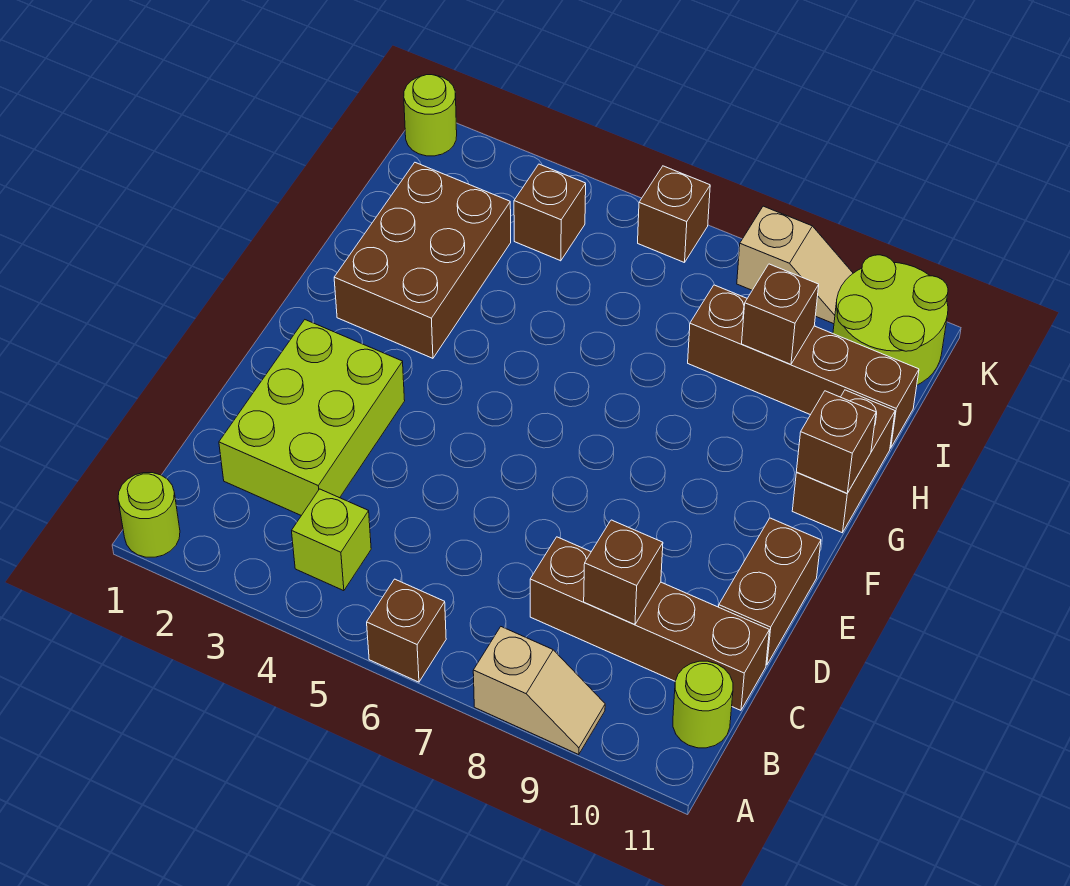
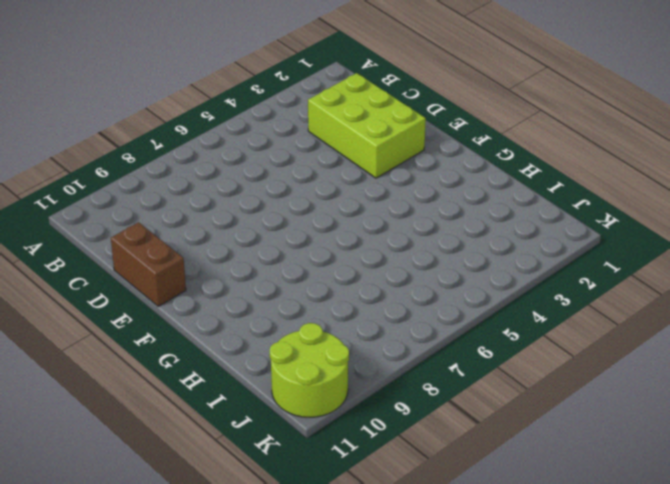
none -> lime round brick A1 level 1
none -> brown brick A6 level 1
none -> tan slope A8:A9 level 1 top 8

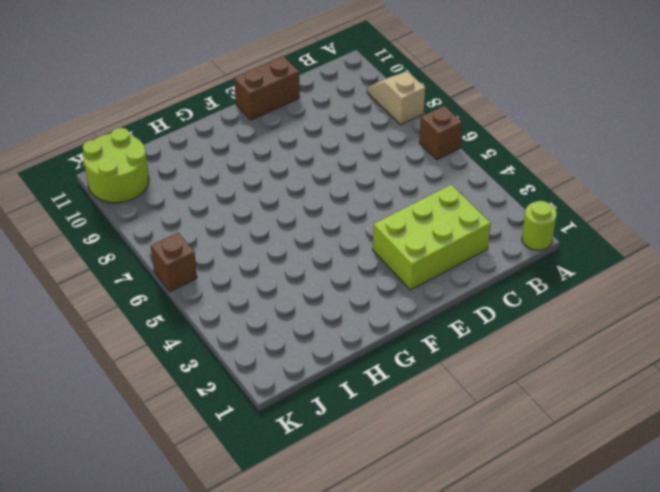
none -> lime brick B4 level 1
none -> lime round brick B11 level 1
none -> brown brick C8:C11 level 1

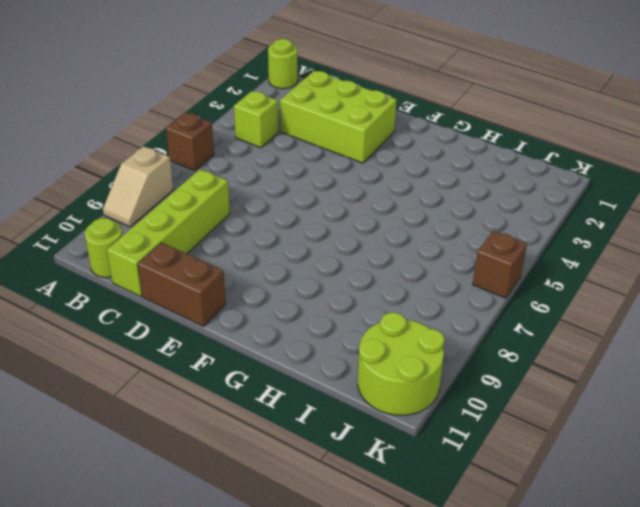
lime brick C8:C11 level 1 -> brown brick C8:C11 level 1
none -> brown brick G2:I3 level 1
none -> brown brick G11:H11 level 1
none -> brown brick I8:I11 level 1

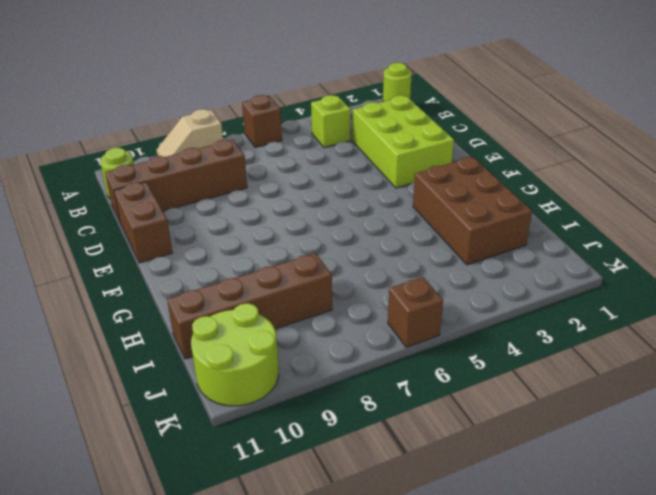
none -> brown brick G11:H11 level 1
none -> brown brick J4 level 1
none -> lime round brick K1 level 1

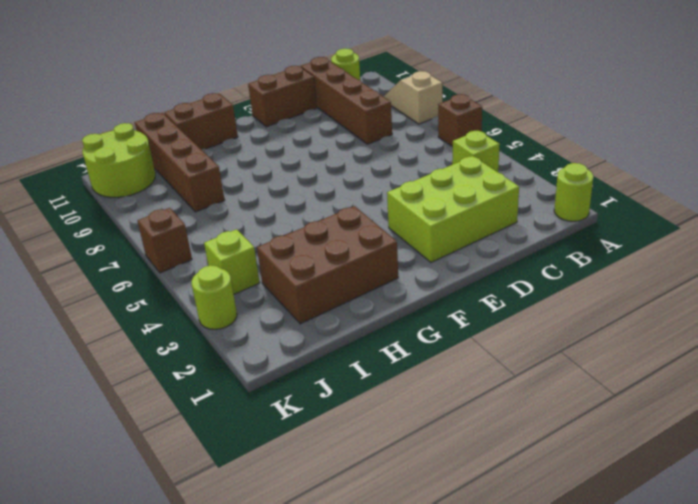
lime brick J4 level 1 -> brown brick J4 level 1
lime round brick K3 level 1 -> lime round brick K1 level 1
none -> tan slope K8:K9 level 1 top 8
none -> brown brick C9 level 2
none -> brown brick G11 level 2

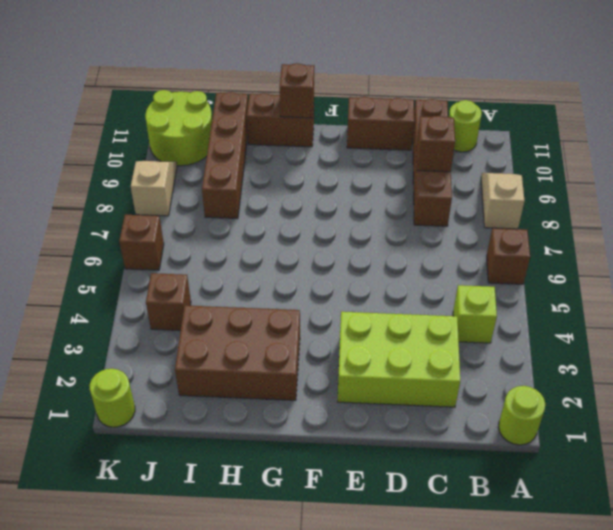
none -> brown brick I9 level 2

